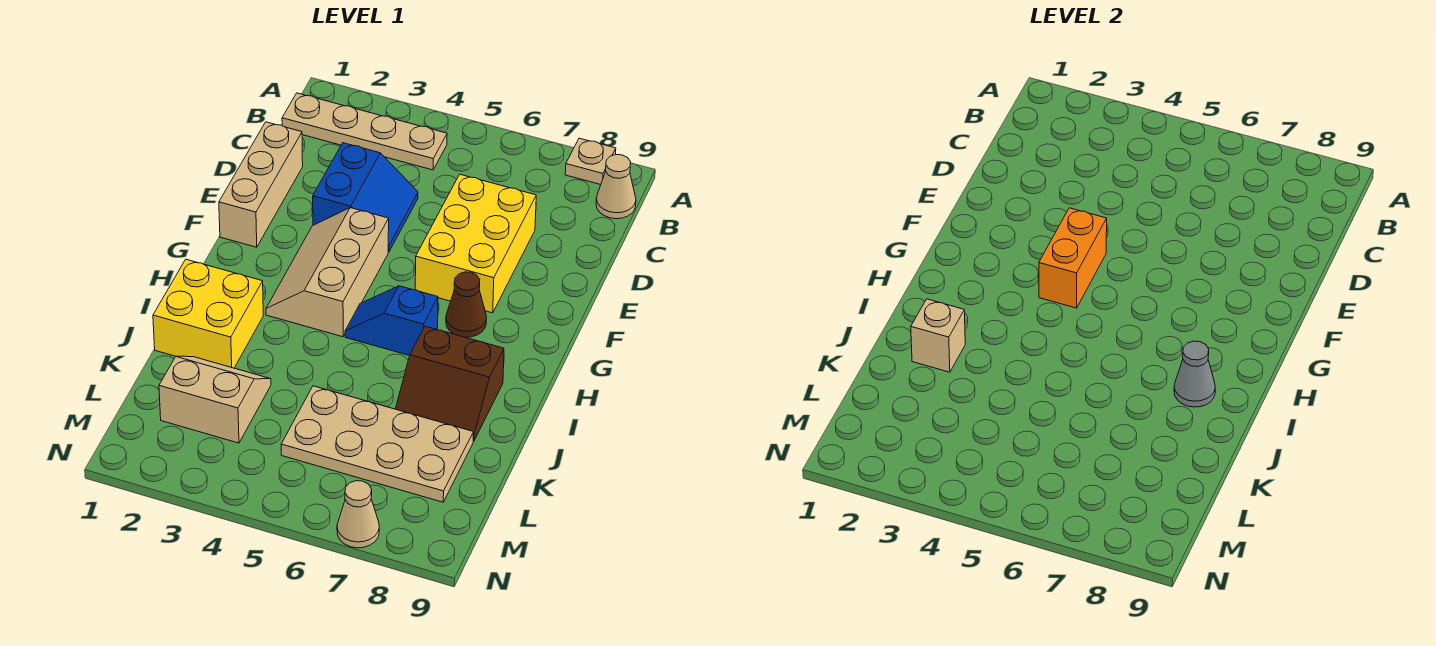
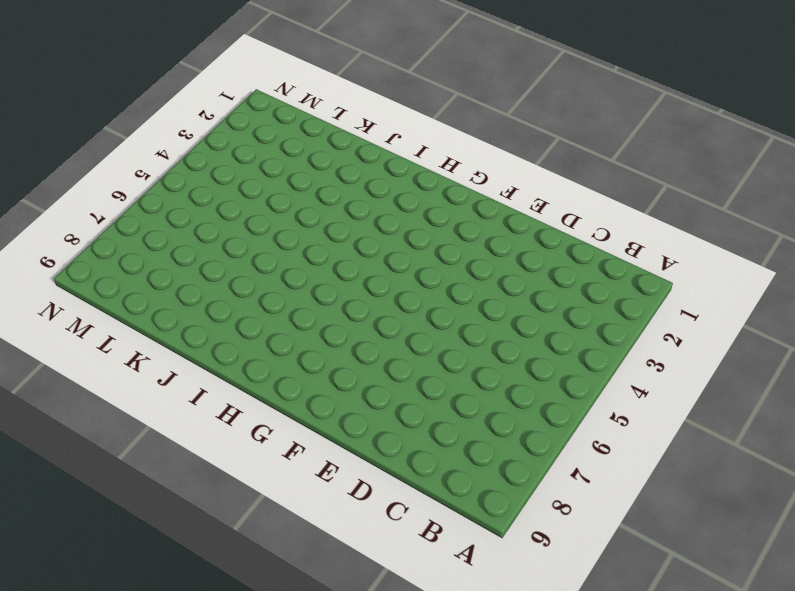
none -> tan plate A8 level 1
none -> tan plate B1:B4 level 1
none -> tan cone B9 level 1

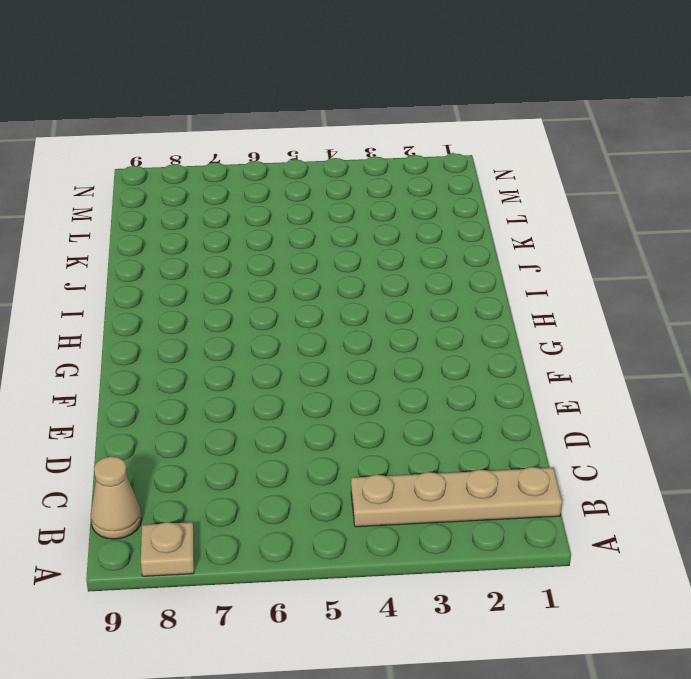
none -> tan brick D1:F1 level 1
none -> blue slope D3:E4 level 1 top 3
none -> yellow brick D6:F7 level 1

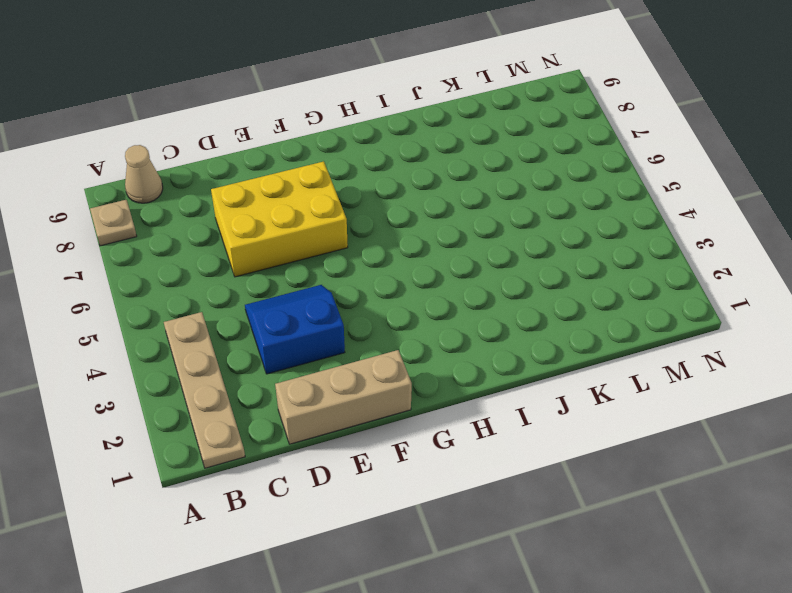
none -> tan slope F3:H4 level 1 top 4
none -> brown cone G7 level 1
none -> blue slope H5:H6 level 1 top 6

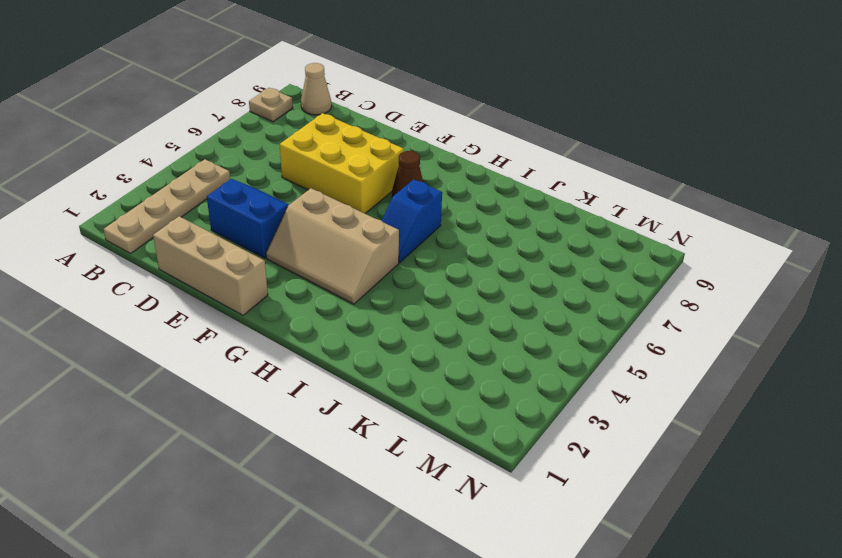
none -> yellow brick I1:J2 level 1
none -> brown slope I7:J8 level 1 top I
none -> tan slope K2:L3 level 1 top L

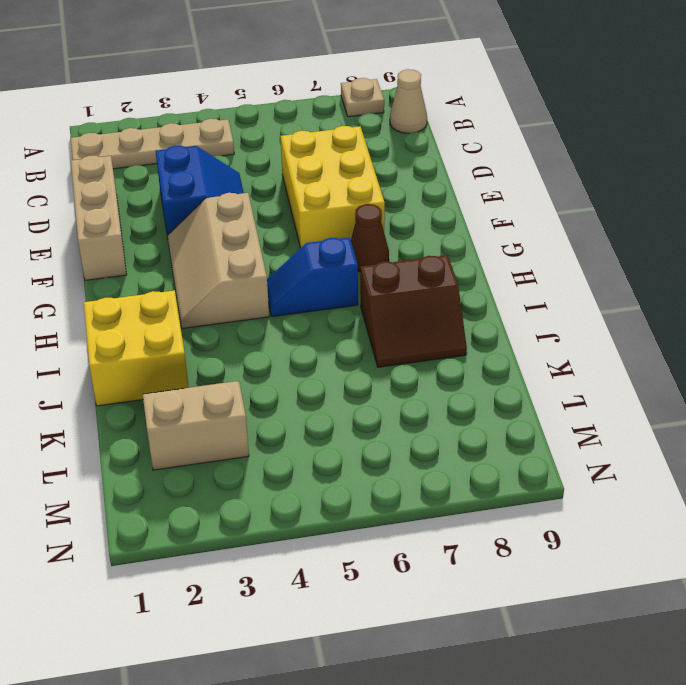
none -> tan plate K5:L8 level 1
none -> tan cone N7 level 1
none -> orange brick F4:G4 level 2

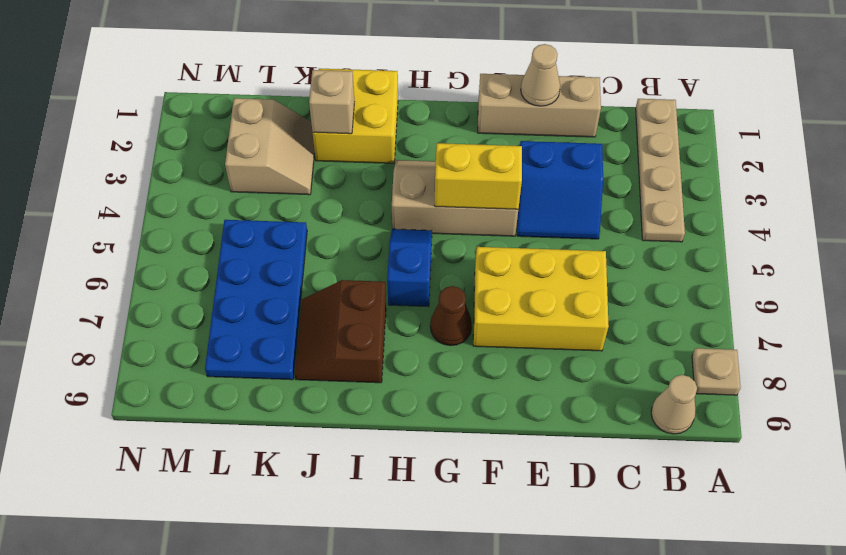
tan cone E1 level 2 -> tan cone N7 level 1
yellow brick F4:G4 level 2 -> orange brick F4:G4 level 2
blue plate K5:L8 level 1 -> tan plate K5:L8 level 1
none -> grey cone I8 level 2

